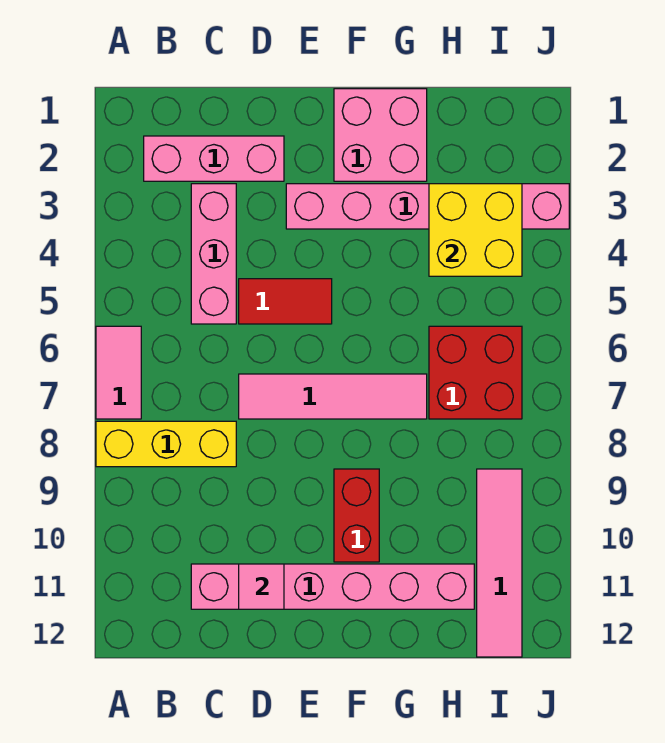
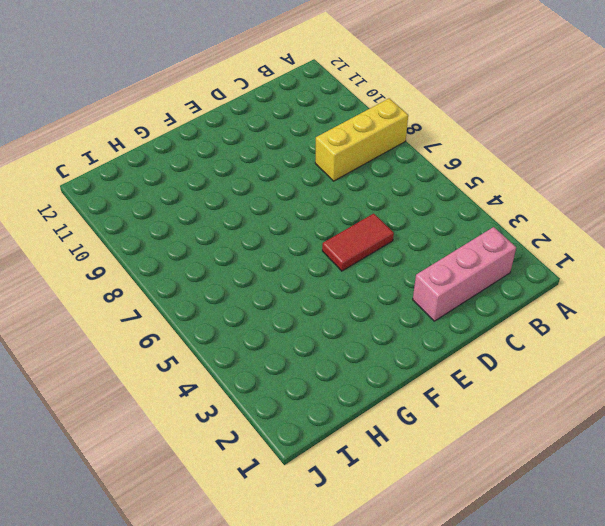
none -> pink tile A6:A7 level 1
none -> pink brick C3:C5 level 1
none -> pink brick C11:H11 level 1

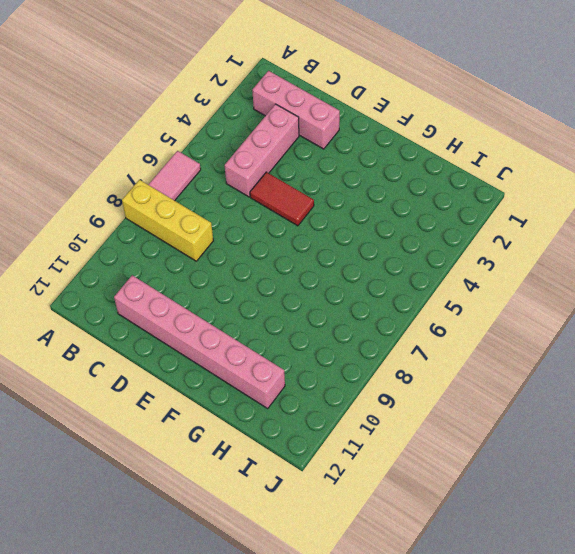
none -> pink tile D7:G7 level 1
none -> pink brick E3:J3 level 1
none -> pink brick F1:G2 level 1

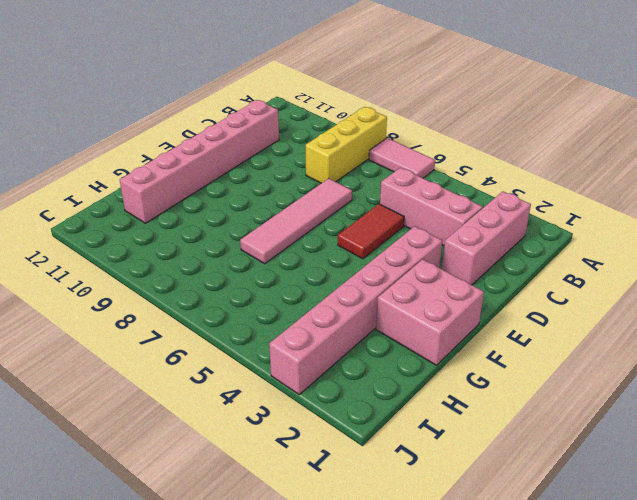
none -> red brick F9:F10 level 1
none -> red brick H6:I7 level 1
none -> pink tile I9:I12 level 1

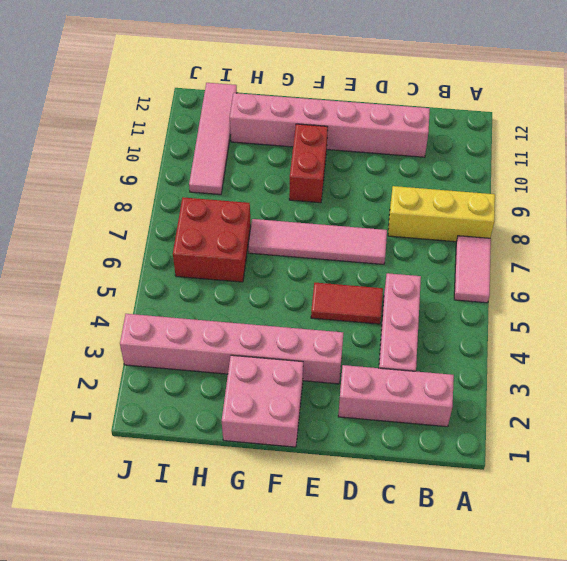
none -> pink tile D11 level 2
none -> yellow brick H3:I4 level 2

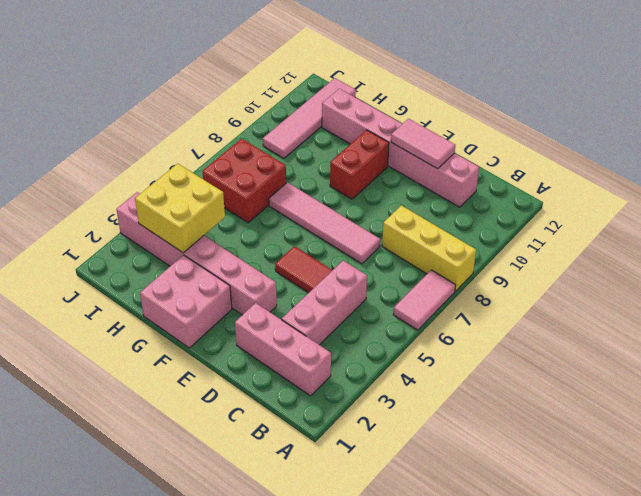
pink tile D11:E11 level 2 -> pink tile D11 level 2

